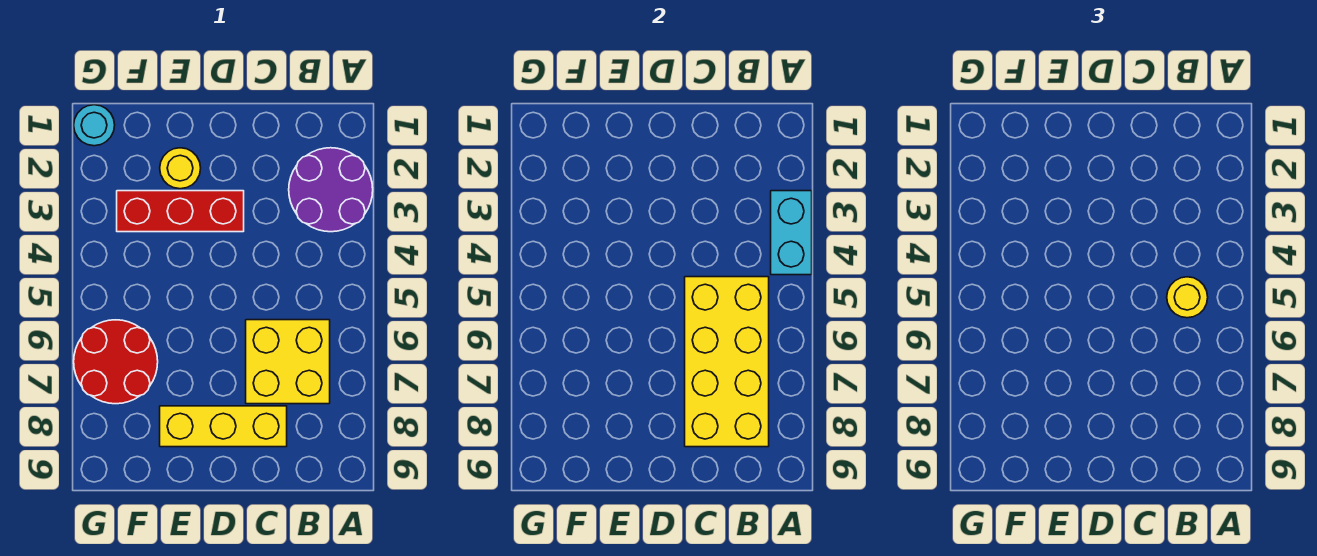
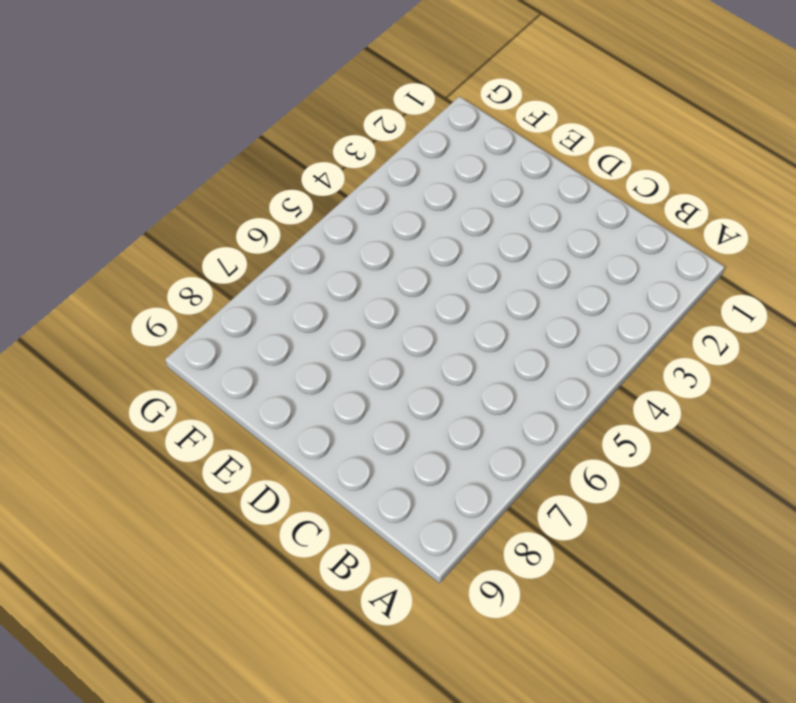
none -> purple round brick A2:B3 level 1
none -> yellow brick B6:C7 level 1

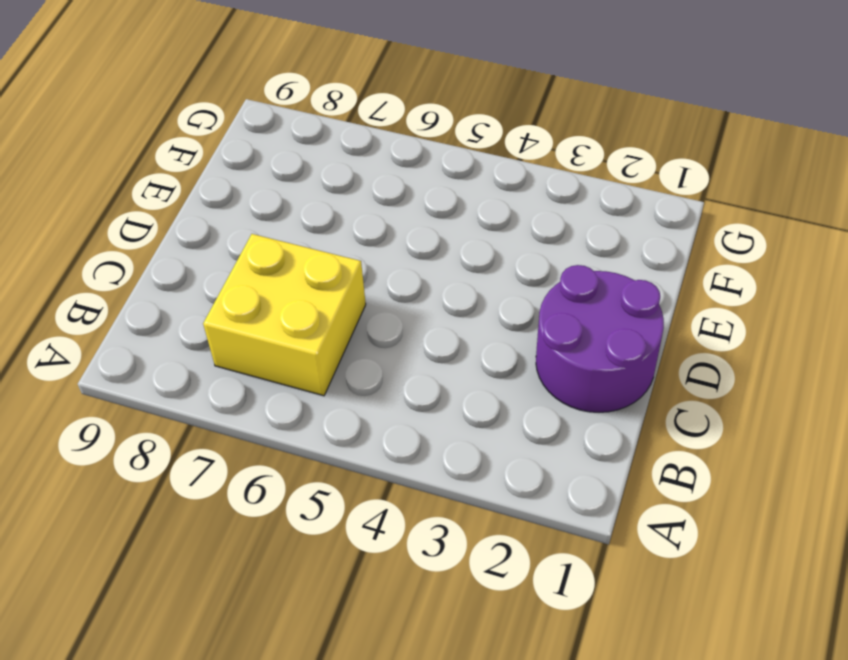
purple round brick C1:D2 level 1 -> purple round brick A2:B3 level 1
none -> yellow brick C8:E8 level 1
none -> red brick D3:F3 level 1

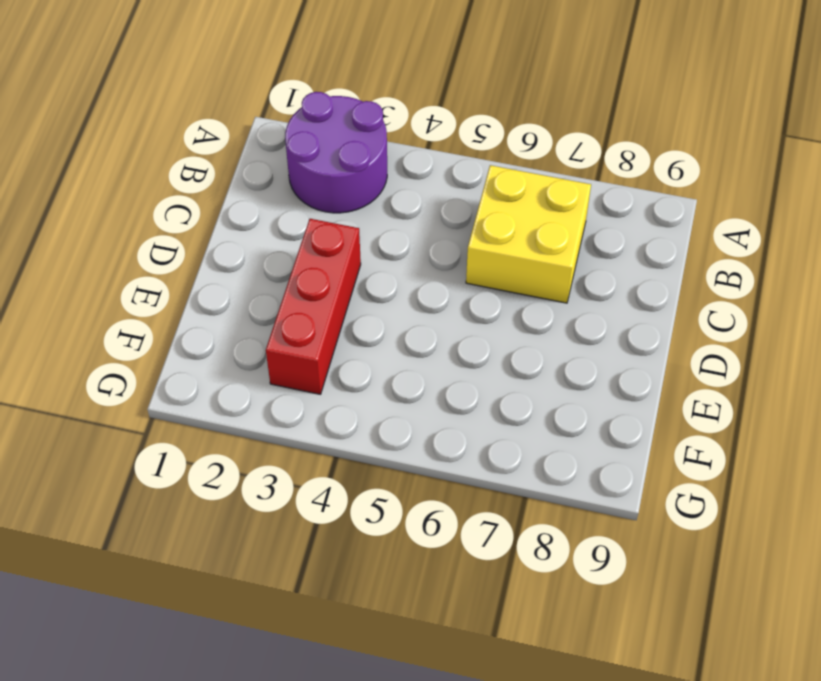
none -> yellow brick C8:E8 level 1
none -> yellow round brick E2 level 1

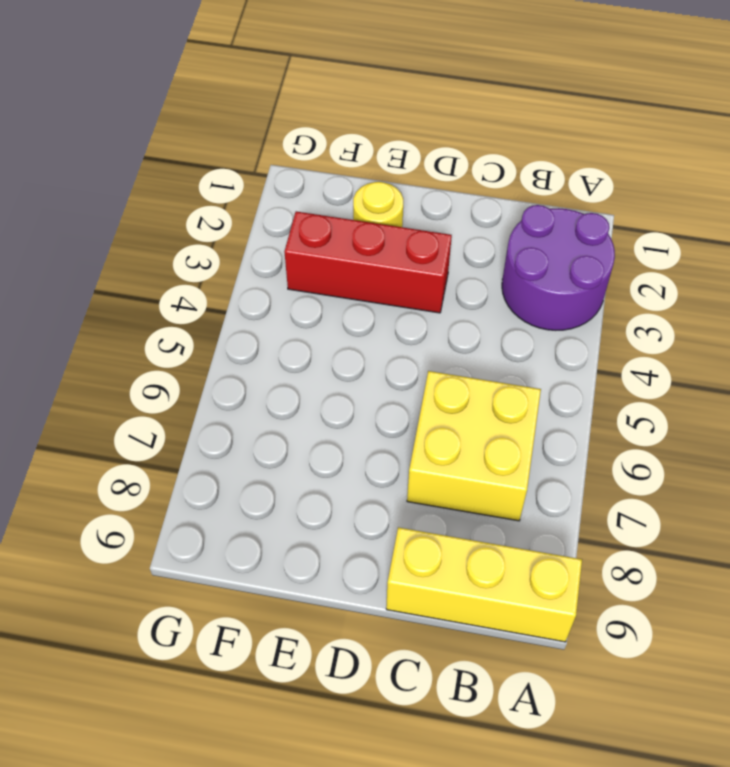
yellow brick A9:C9 level 1 -> yellow brick C8:E8 level 1
none -> red round brick F6:G7 level 1
none -> cyan round brick G1 level 1

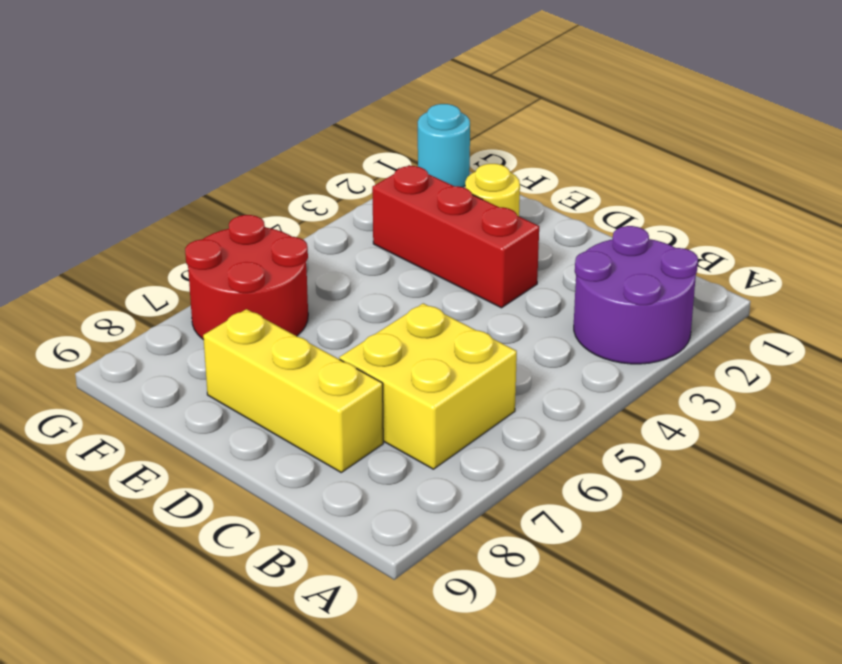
none -> cyan brick A3:A4 level 2
none -> yellow brick B5:C8 level 2

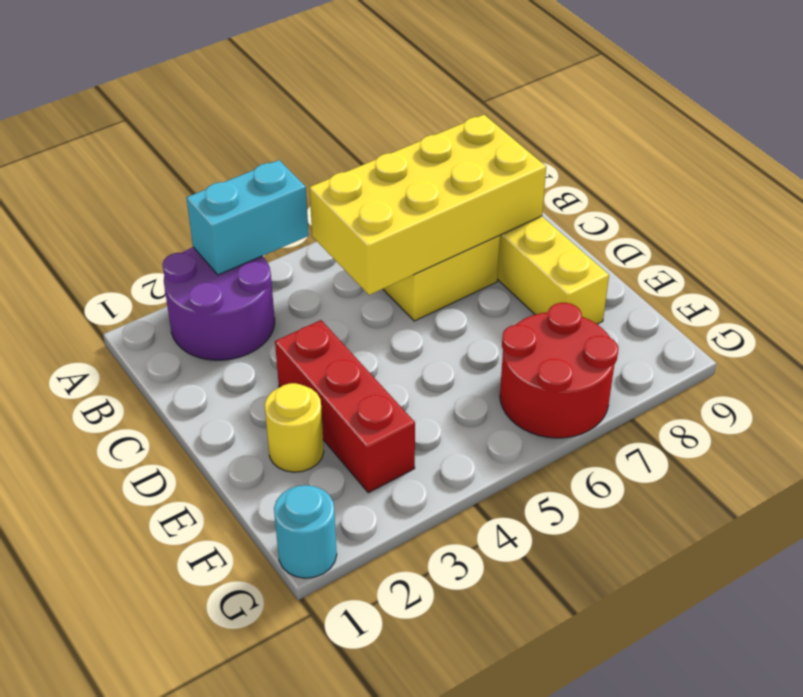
none -> yellow round brick B5 level 3

